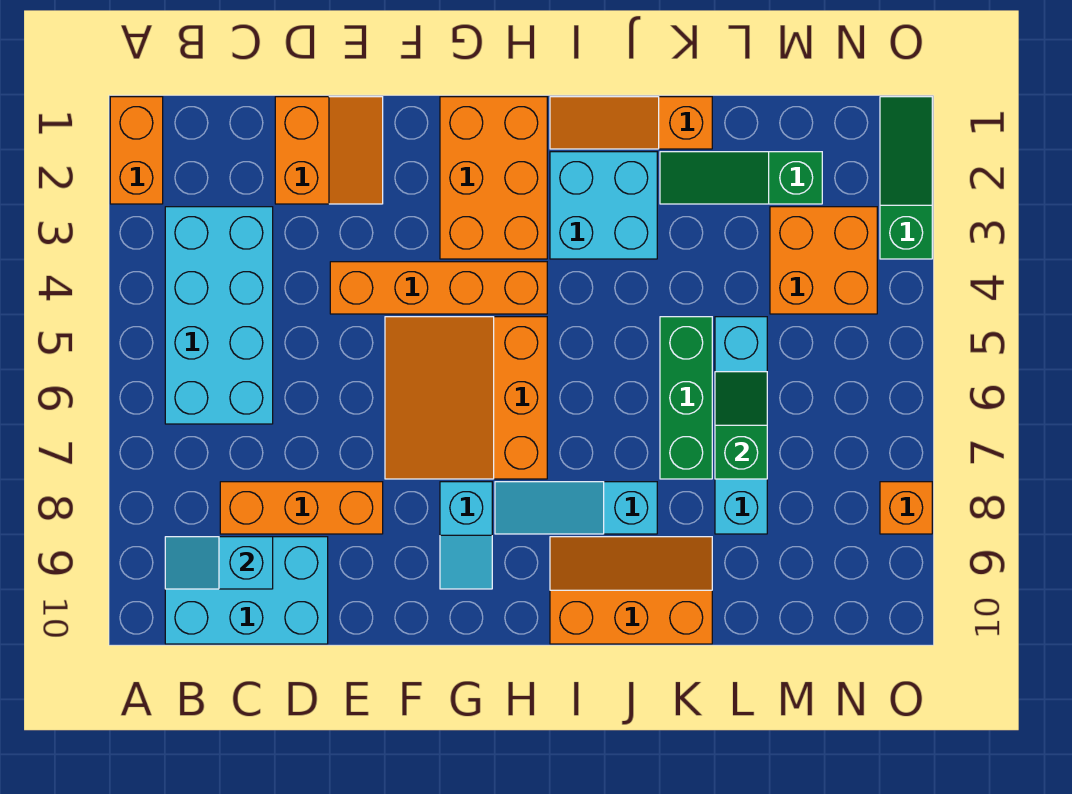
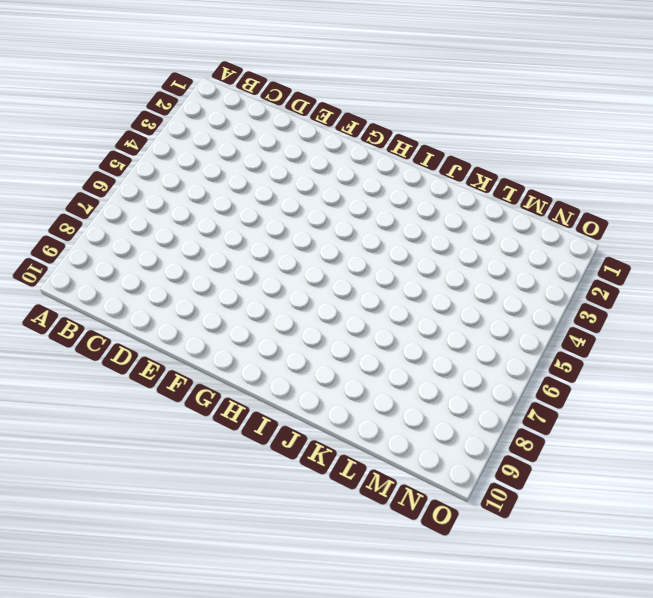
none -> orange brick A1:A2 level 1
none -> cyan brick B3:C6 level 1
none -> cyan brick B9:D10 level 1

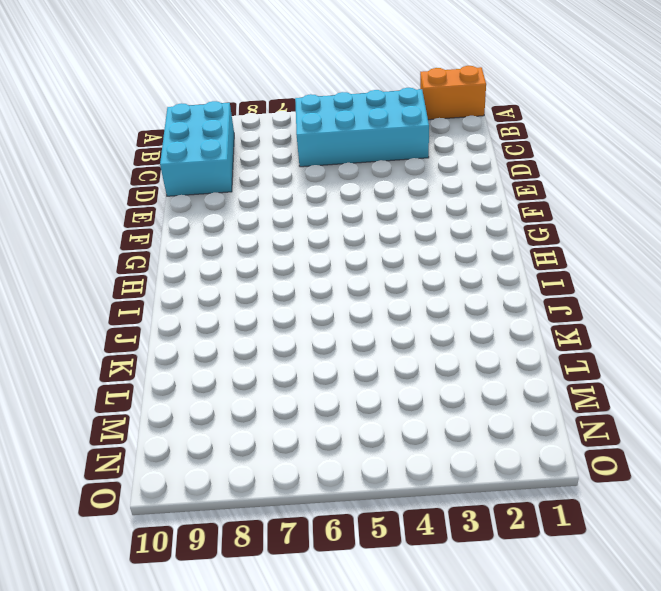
none -> orange brick C8:E8 level 1
none -> orange slope D1:E2 level 1 top D
none -> orange brick E4:H4 level 1

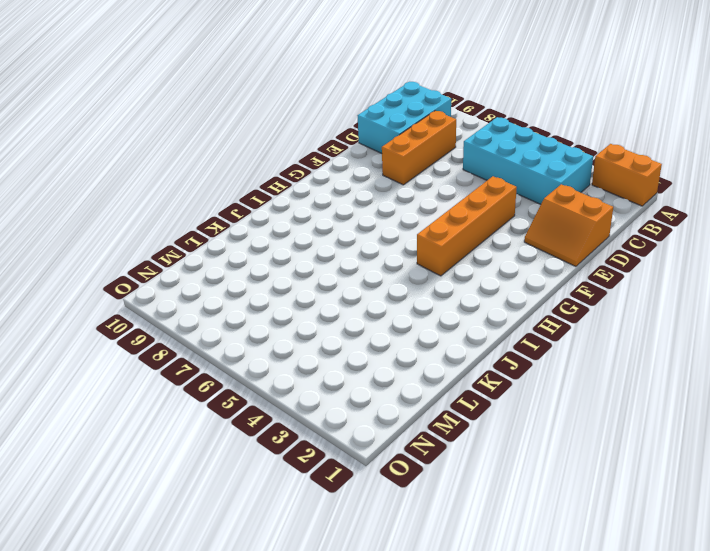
none -> orange slope F5:H7 level 1 top H
none -> orange brick G1:H3 level 1
none -> cyan slope G8:G9 level 1 top 8

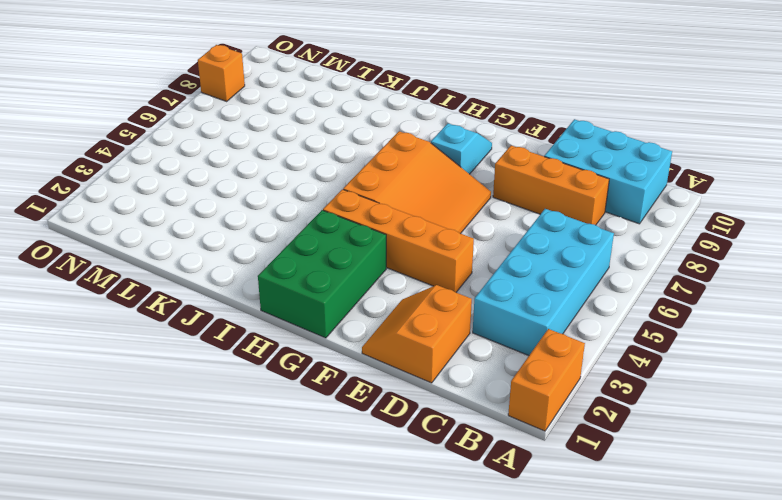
green brick G1:H3 level 1 -> orange brick G1:H3 level 1
none -> cyan slope H8:J8 level 1 top J
none -> orange slope I1:K1 level 1 top K
none -> cyan brick I2:J3 level 1

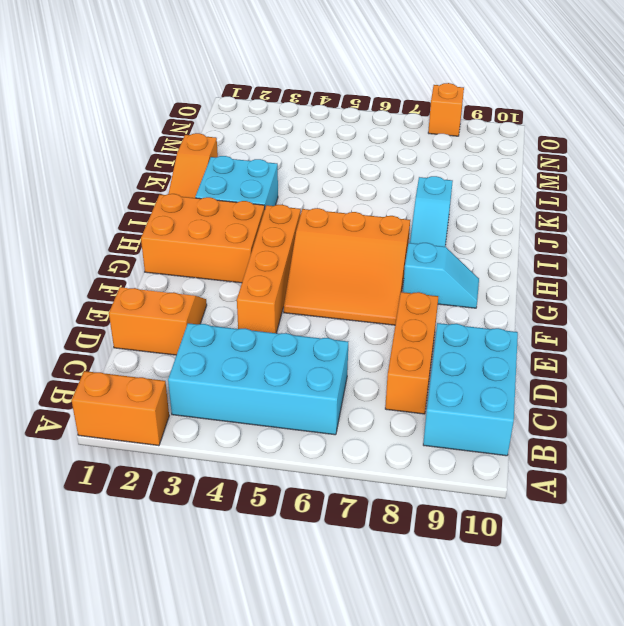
none -> orange slope I9:K10 level 1 top 10
none -> green slope K2:M2 level 1 top M
none -> green brick K5:K7 level 1

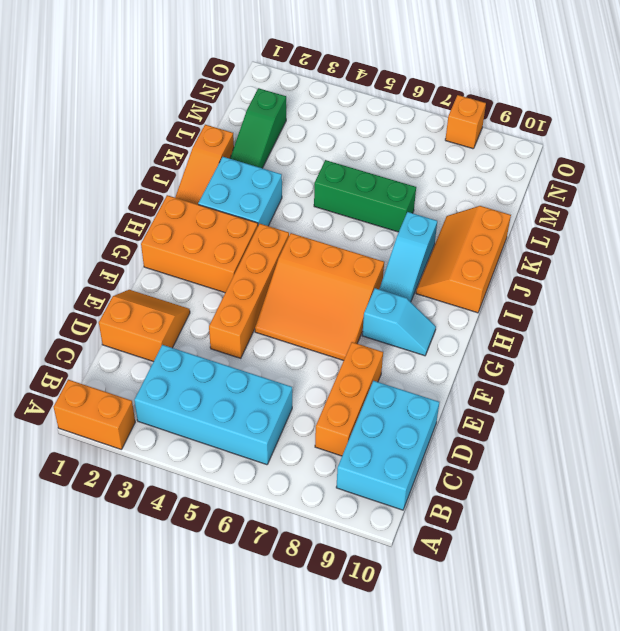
none -> cyan brick L5:L8 level 1
none -> orange brick M3:N4 level 1
none -> green slope O1:O3 level 1 top 3

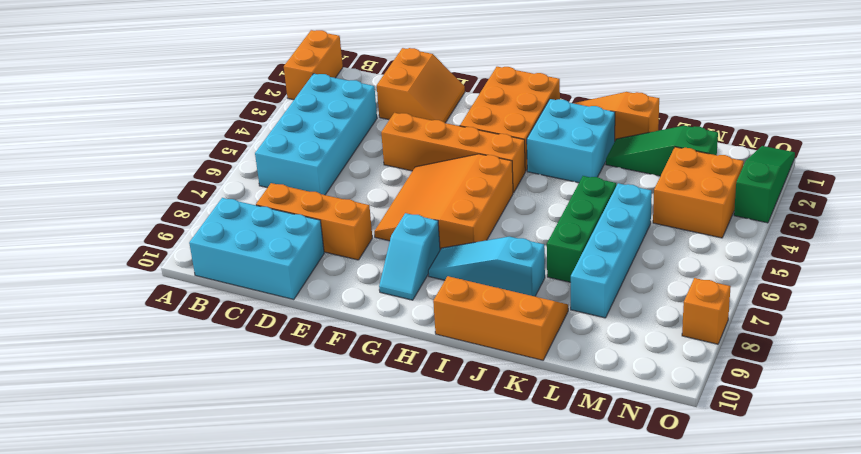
none -> cyan slope B9:C9 level 2 top C
none -> green slope L6:L7 level 2 top 7

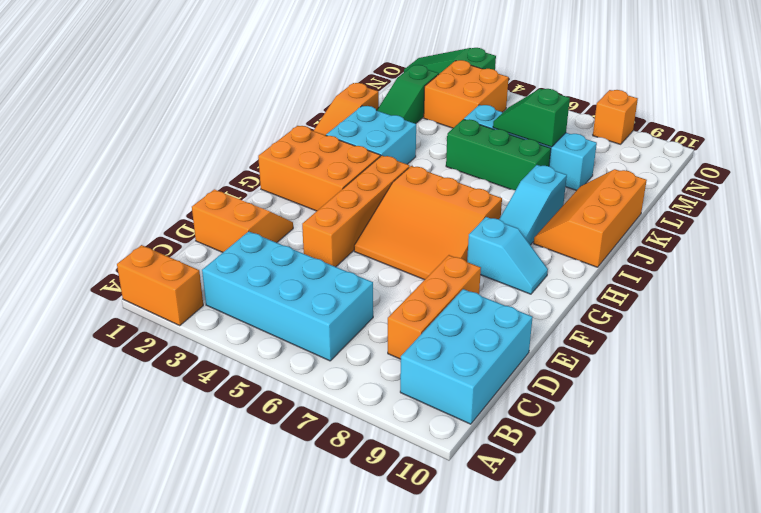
none -> cyan slope B9:C9 level 2 top C

